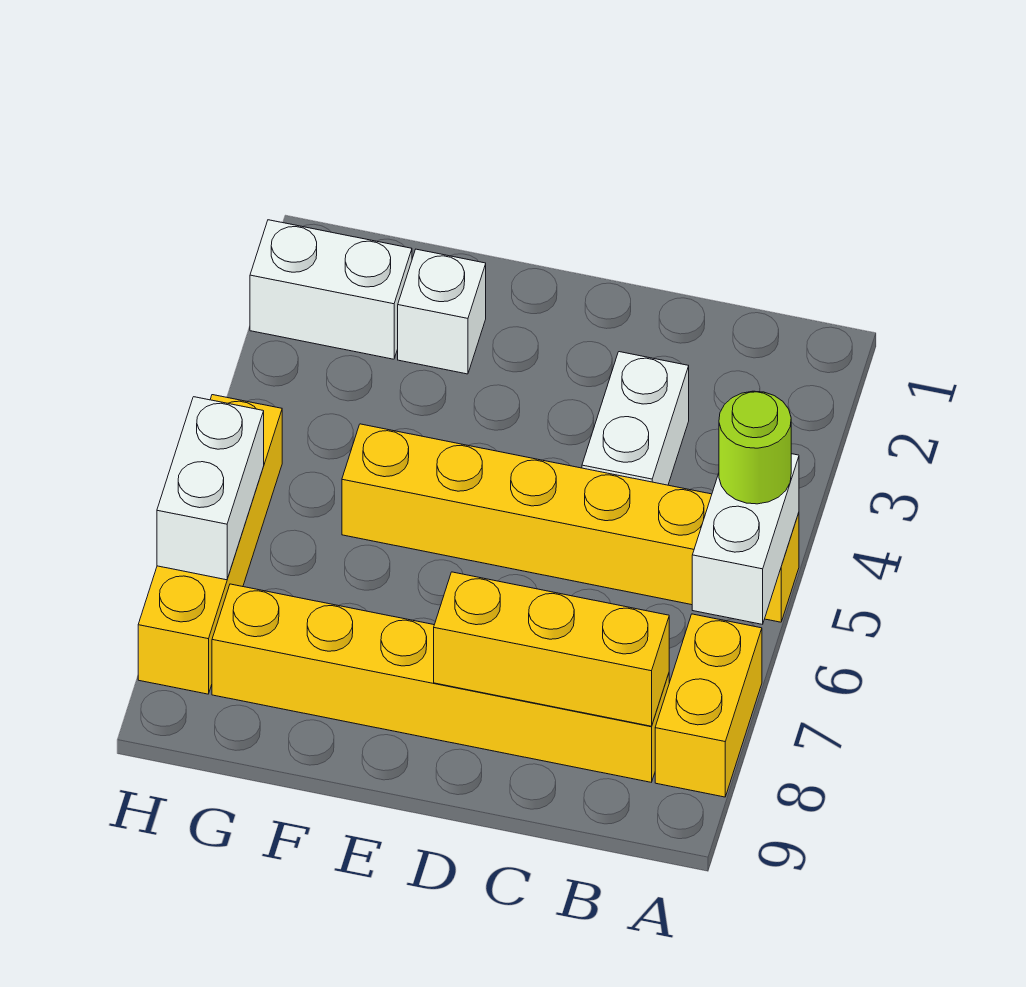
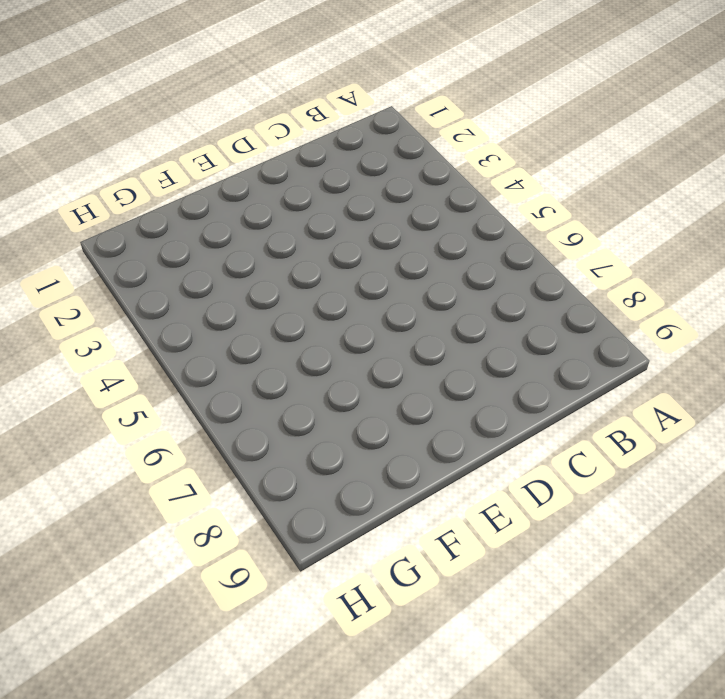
none -> yellow brick A5:F5 level 1
none -> yellow brick A7:A8 level 1

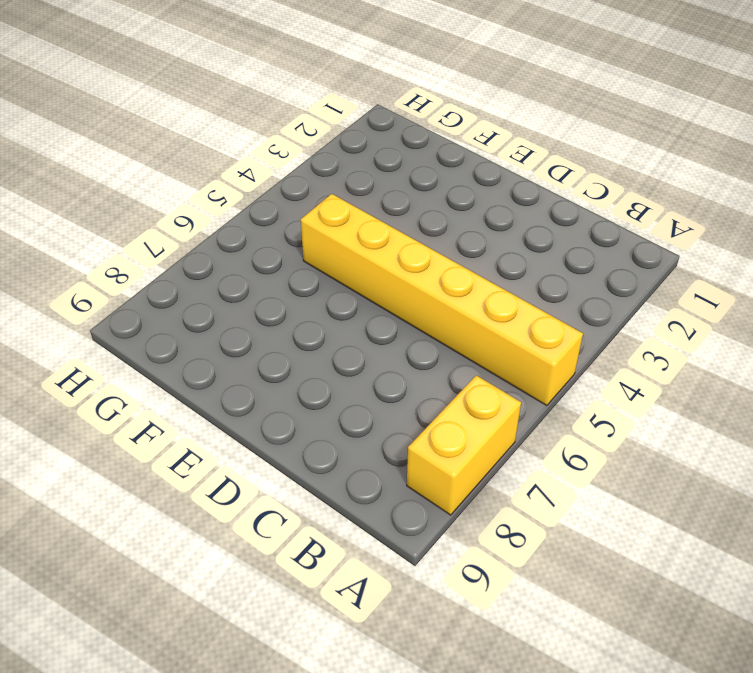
none -> yellow brick B8:G8 level 1
none -> white brick C3:C4 level 1

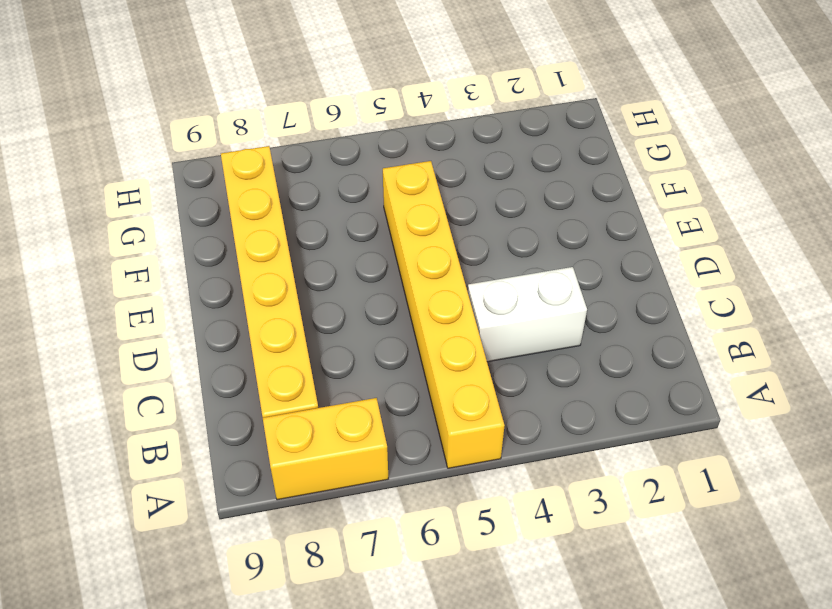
none -> white brick F2 level 1
none -> white brick G2:H2 level 1

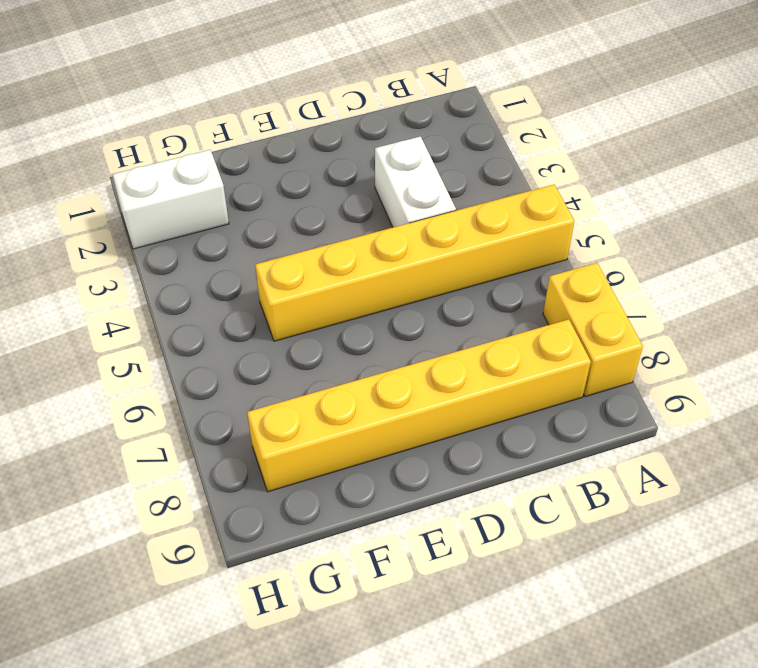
none -> white brick F2 level 1
none -> yellow brick H5:H8 level 1

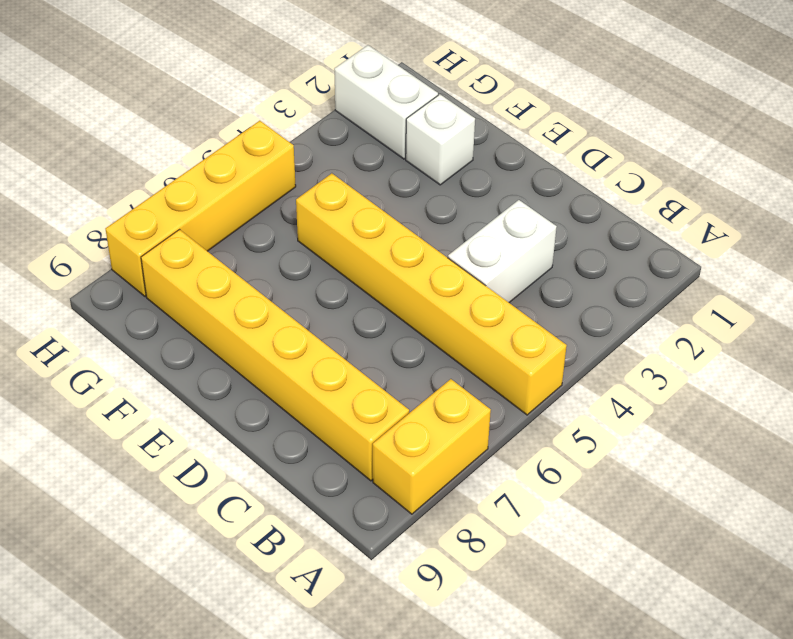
none -> white brick A5:A6 level 2
none -> yellow brick B8:D8 level 2

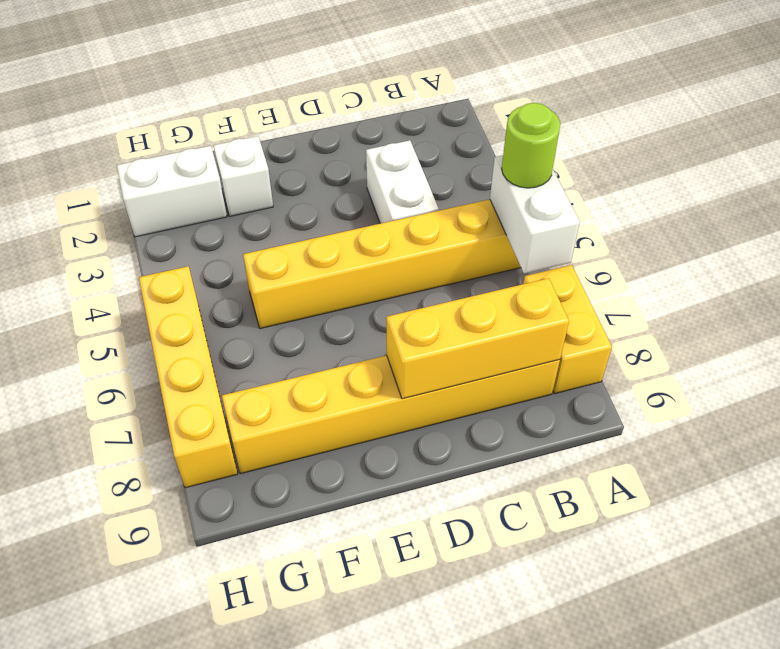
none -> white brick H6:H7 level 2

